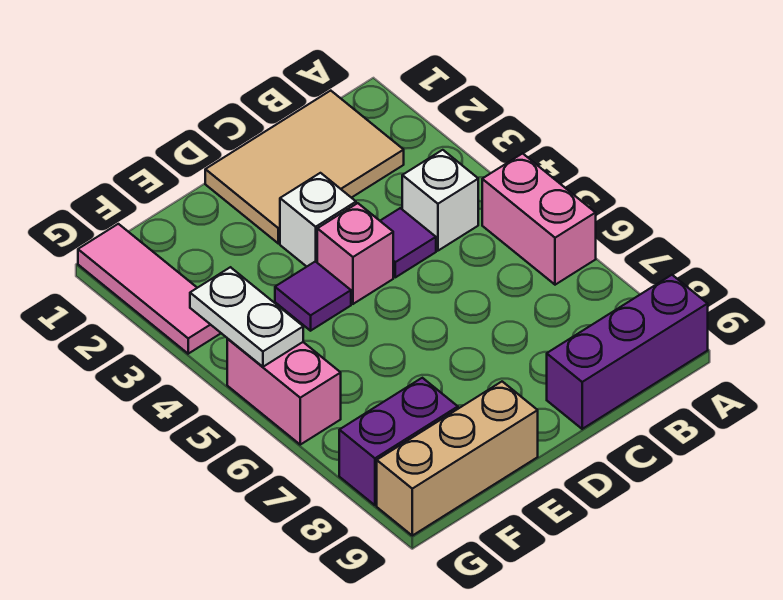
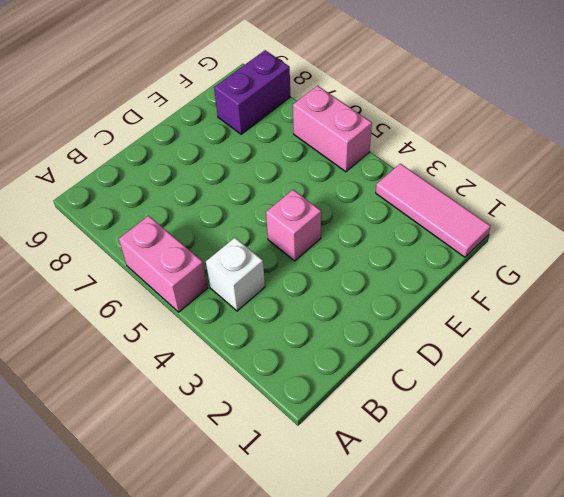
none -> purple brick A9:C9 level 1
none -> tan tile B1:D2 level 1
none -> purple tile C4 level 1

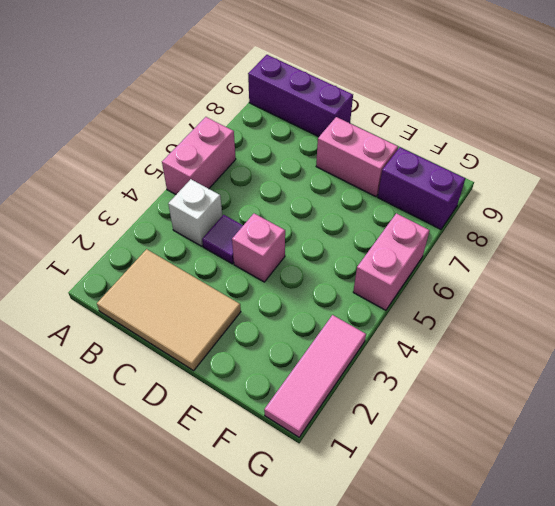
pink brick D8:E8 level 1 -> none
none -> white brick D3 level 1
none -> purple tile E4 level 1
none -> tan brick E9:G9 level 1

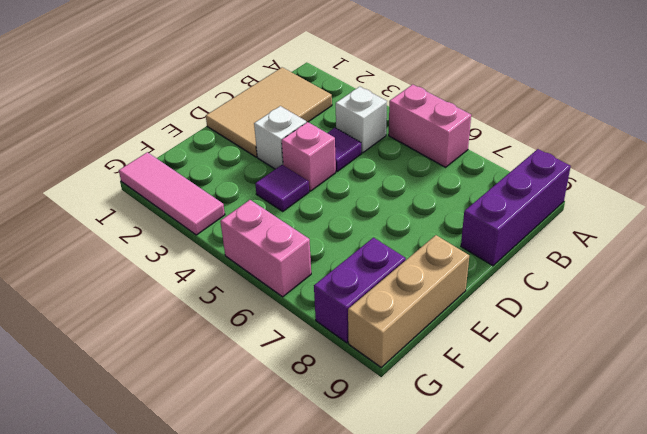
none -> white plate G4:G5 level 2

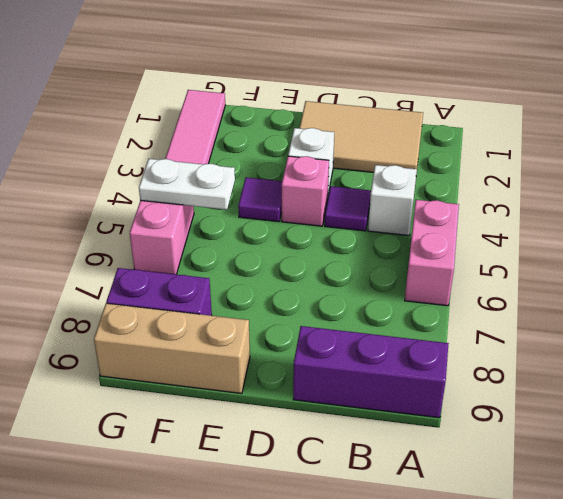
white plate F5:G5 level 2 -> white plate G4:G5 level 2

